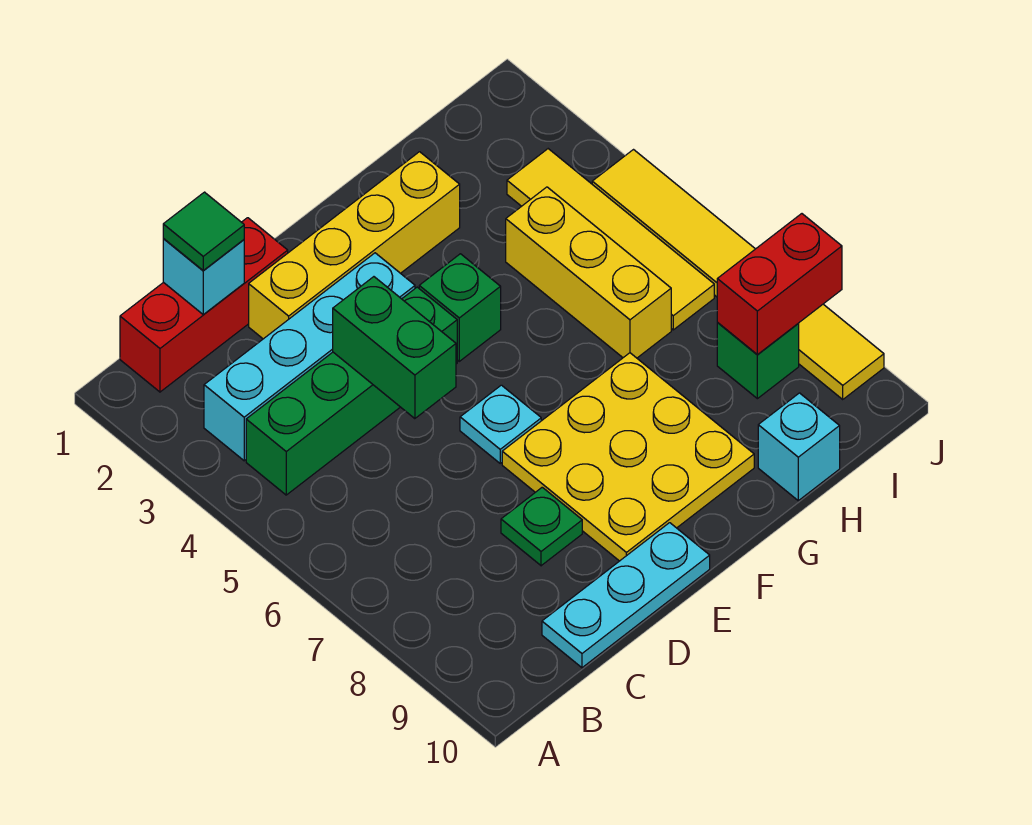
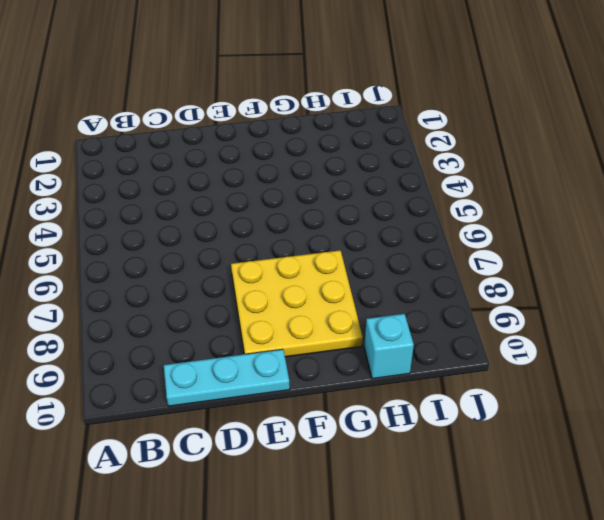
none -> red brick B1:D1 level 1
none -> cyan brick B3:E3 level 1
none -> green brick B4:E4 level 1

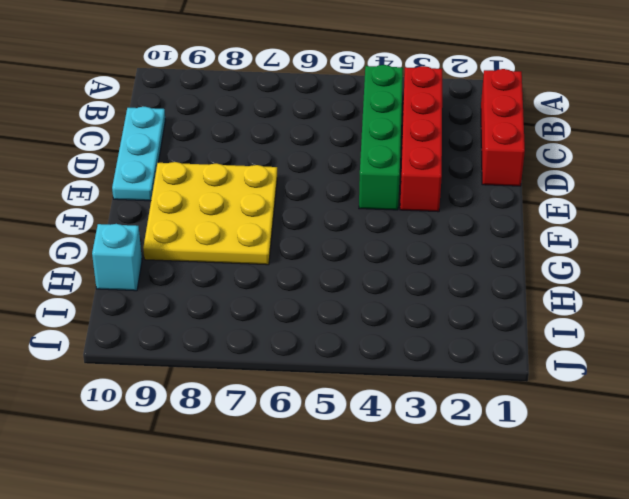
red brick B3:E3 level 1 -> cyan brick B3:E3 level 1
none -> yellow brick D2:G2 level 1
none -> green plate D8 level 1
none -> cyan plate E6 level 1

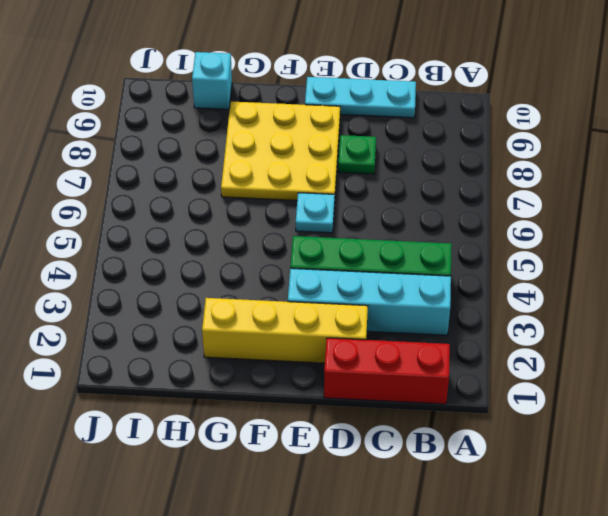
none -> green brick F4 level 1
none -> yellow brick H4:H6 level 1
none -> yellow tile I3:I6 level 1

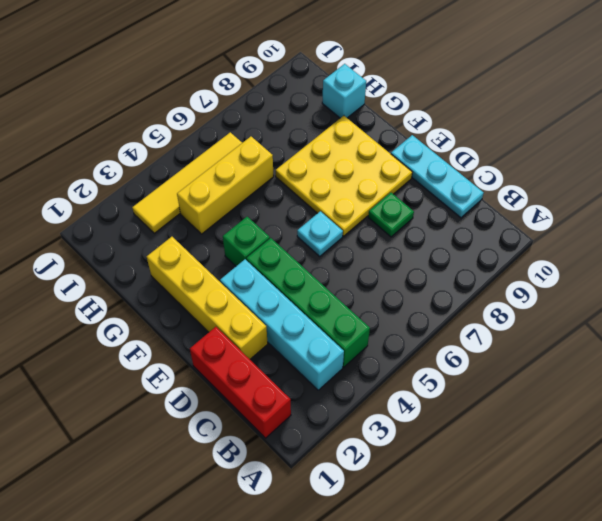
none -> green brick I8 level 1
none -> yellow tile J4:J9 level 1
none -> cyan brick C1 level 2

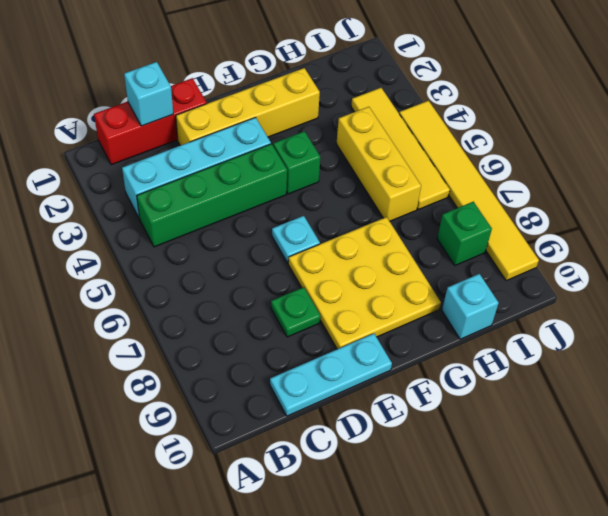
none -> green brick D4:D5 level 2
none -> red brick I8:J8 level 2
none -> green tile C1 level 3

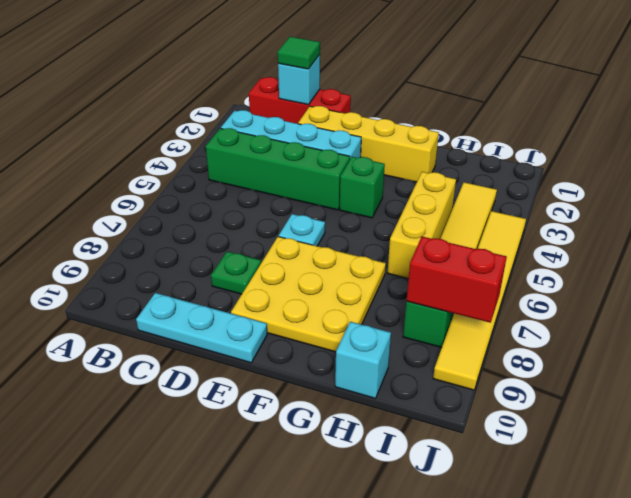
none -> green brick D4:D5 level 2

